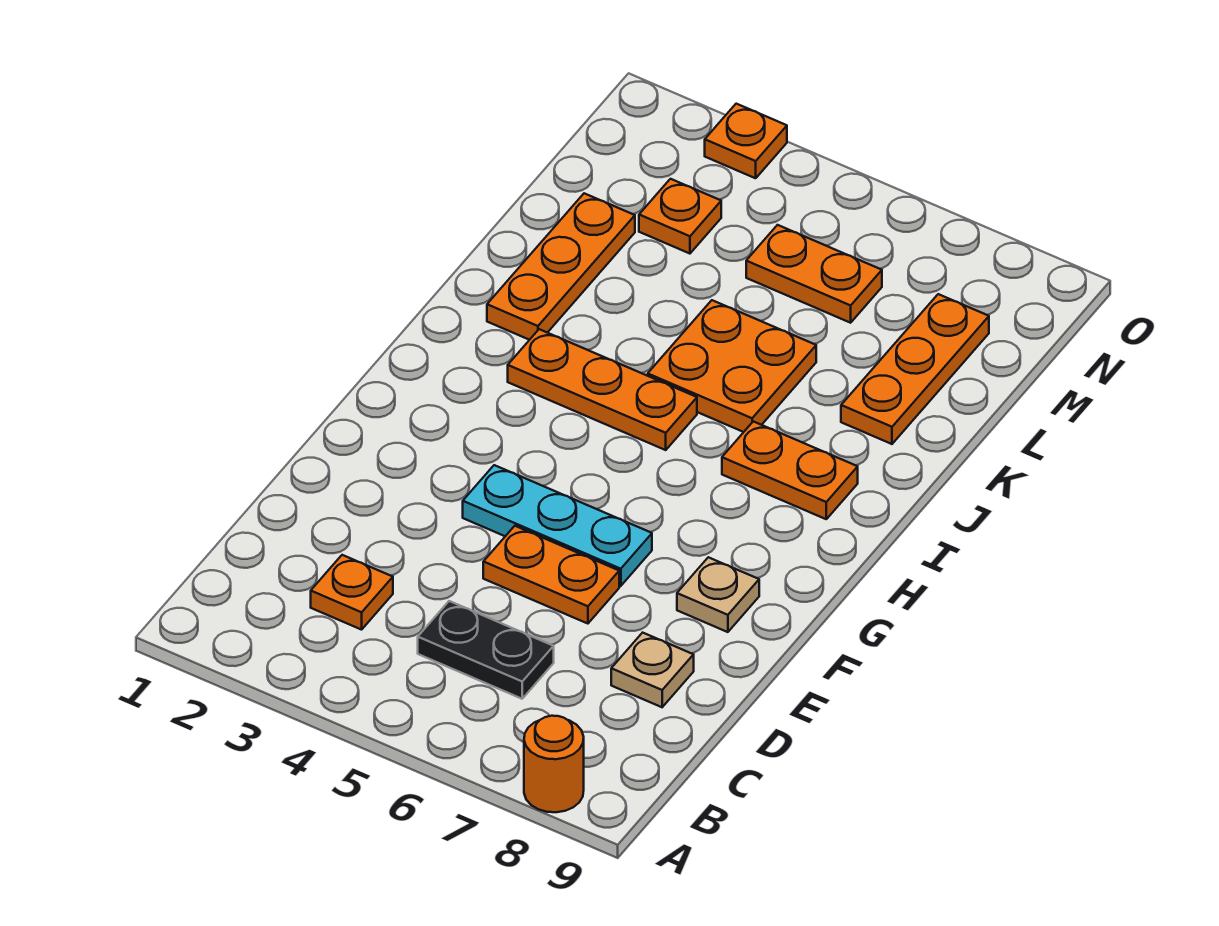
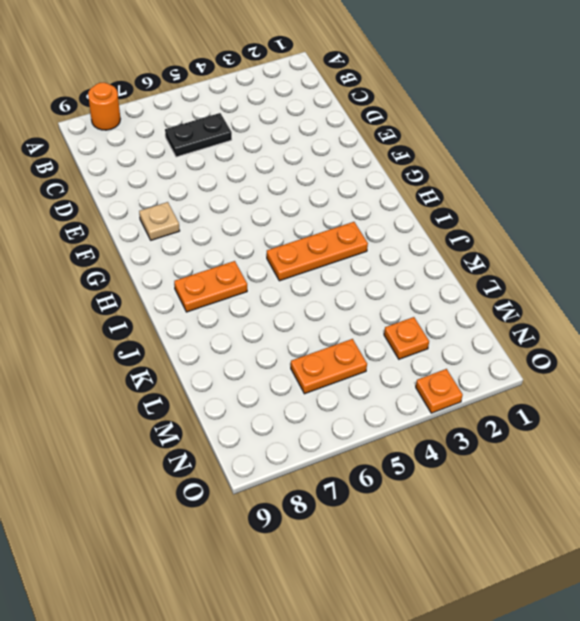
none -> orange plate C3 level 1
none -> tan plate D8 level 1
none -> orange plate E5:E6 level 1

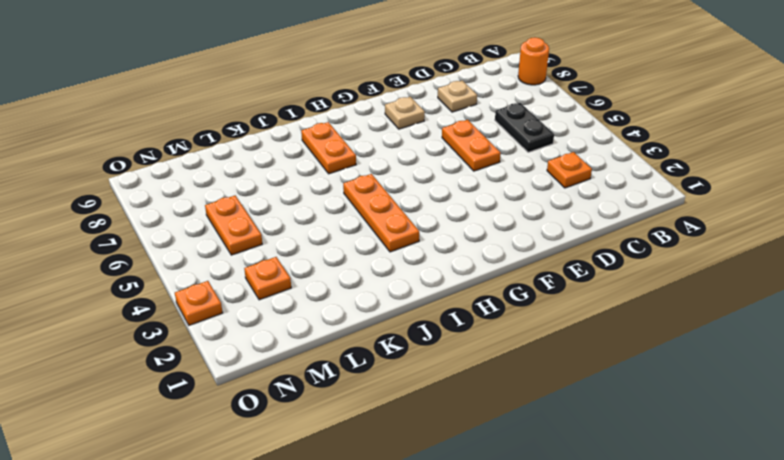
none -> cyan plate F4:F6 level 1
none -> orange plate J2:L2 level 1
none -> orange plate J5:K6 level 1

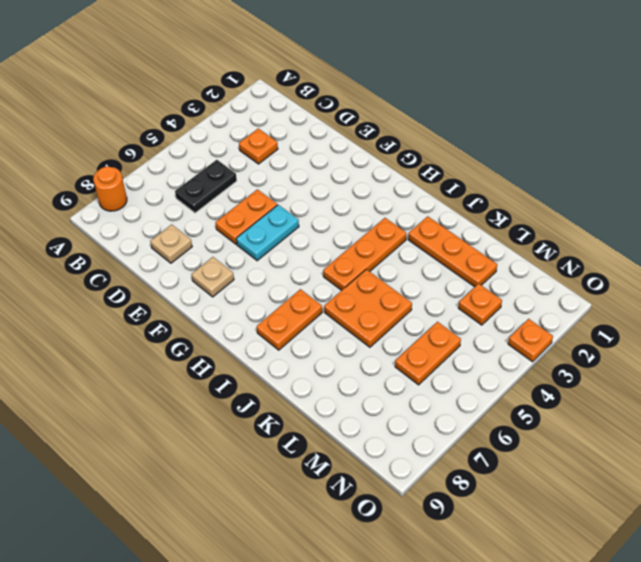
cyan plate F5:F6 level 1 -> cyan plate F4:F6 level 1
none -> orange plate K8:M8 level 1

